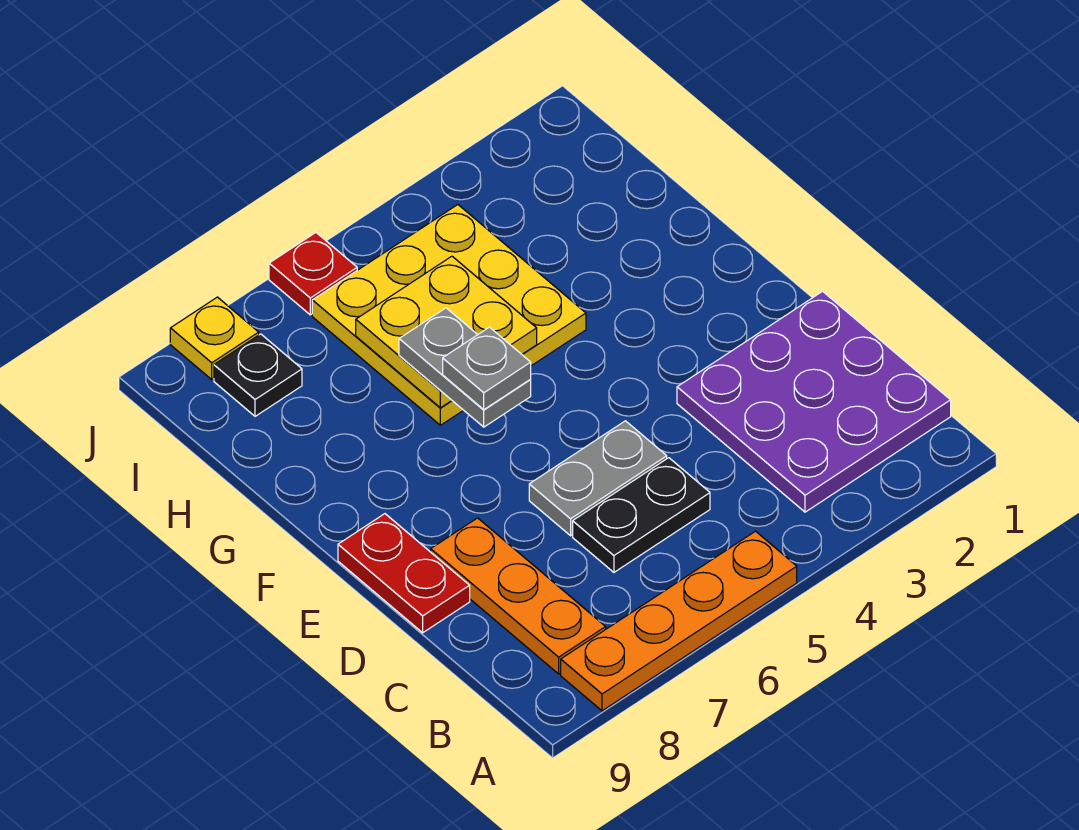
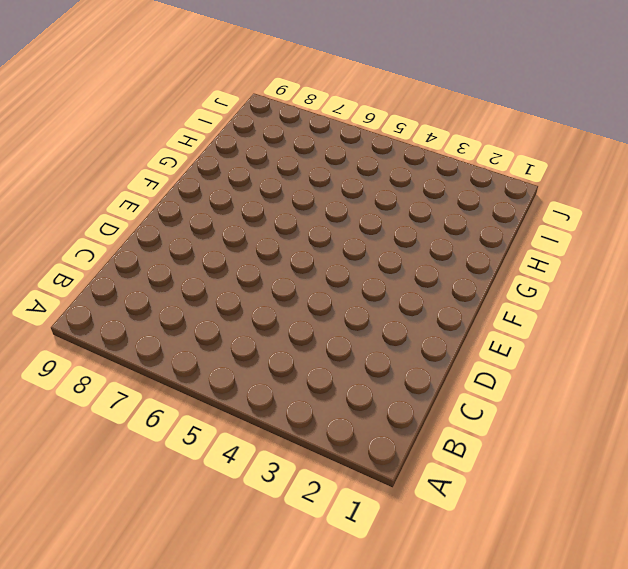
none -> orange plate A5:A8 level 1
none -> purple plate B1:D3 level 1
none -> orange plate B8:D8 level 1

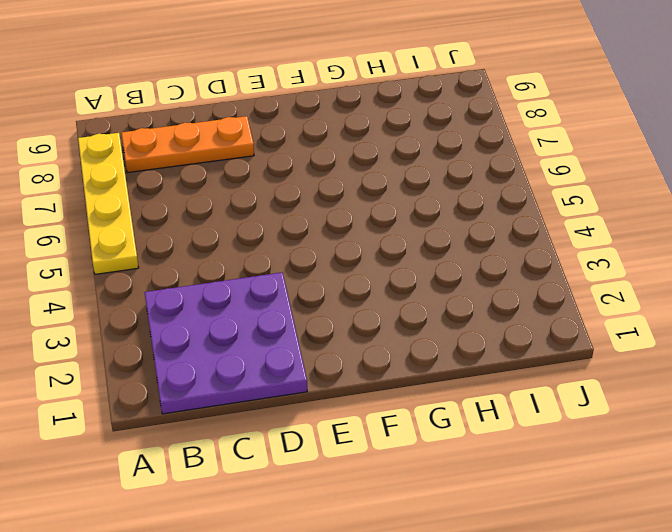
yellow plate A5:A8 level 1 -> orange plate A5:A8 level 1
none -> black plate C5:C6 level 1
none -> grey plate D5:D6 level 1
none -> red plate D9:E9 level 1

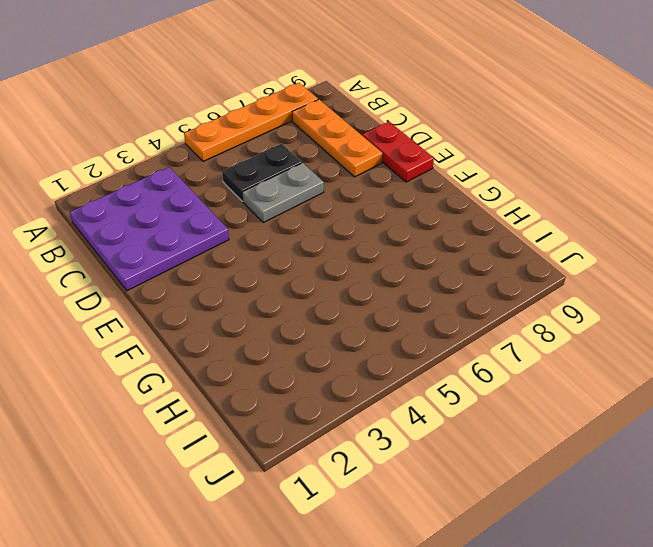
none -> yellow plate G4:I6 level 1
none -> black plate I8 level 1
none -> red plate J6 level 1

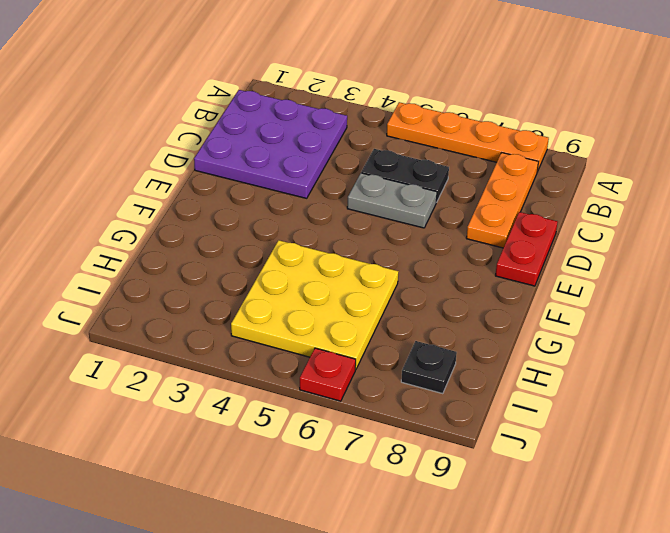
none -> yellow plate J8 level 1
none -> yellow plate G5:H6 level 2
none -> grey plate F6:G6 level 3

